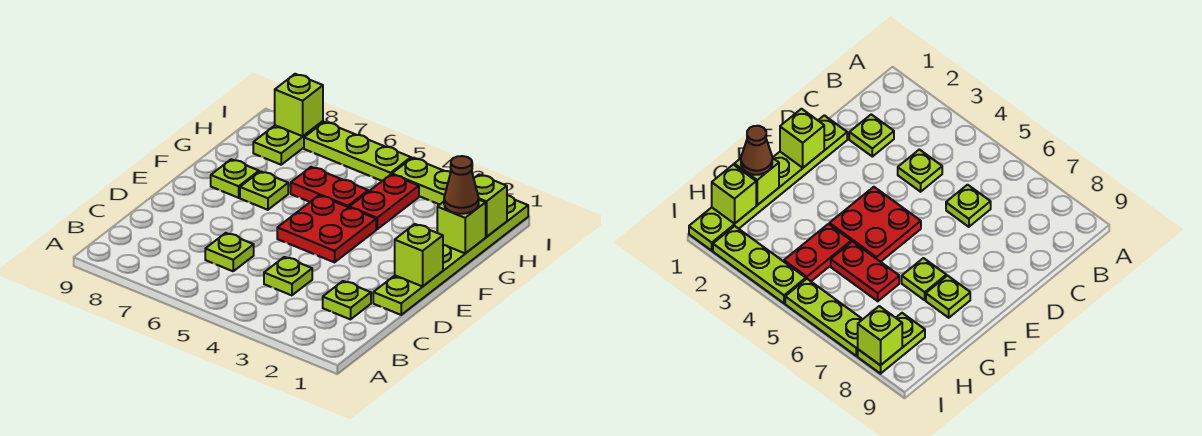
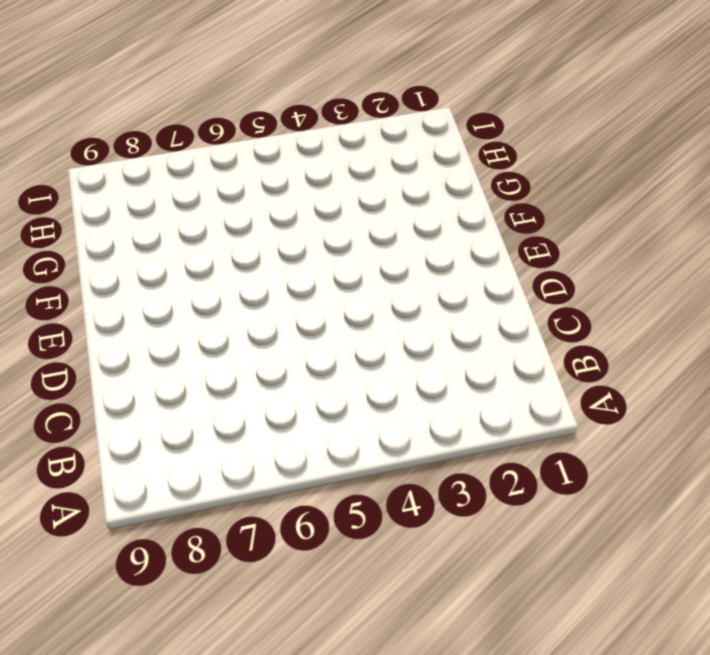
none -> lime plate C2 level 1
none -> lime plate C4 level 1
none -> lime plate C6 level 1

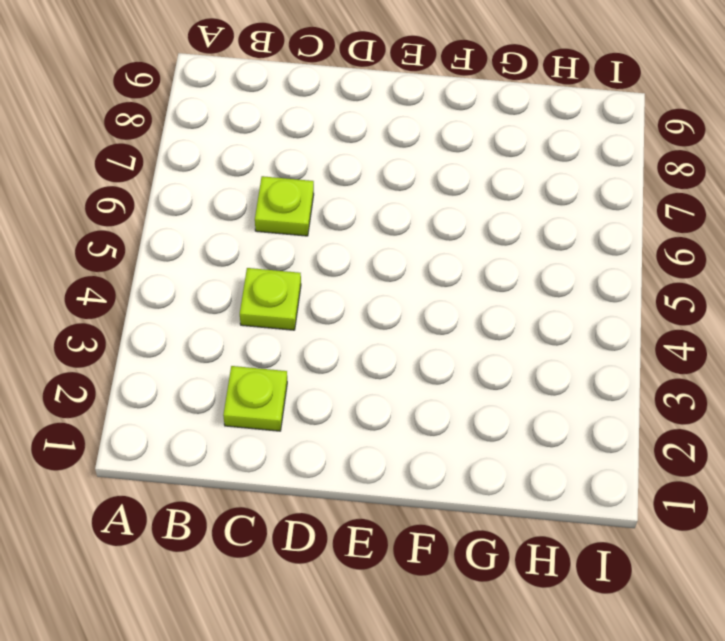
none -> lime plate D1:I1 level 1
none -> red plate E4:F5 level 1
none -> lime plate F7 level 1

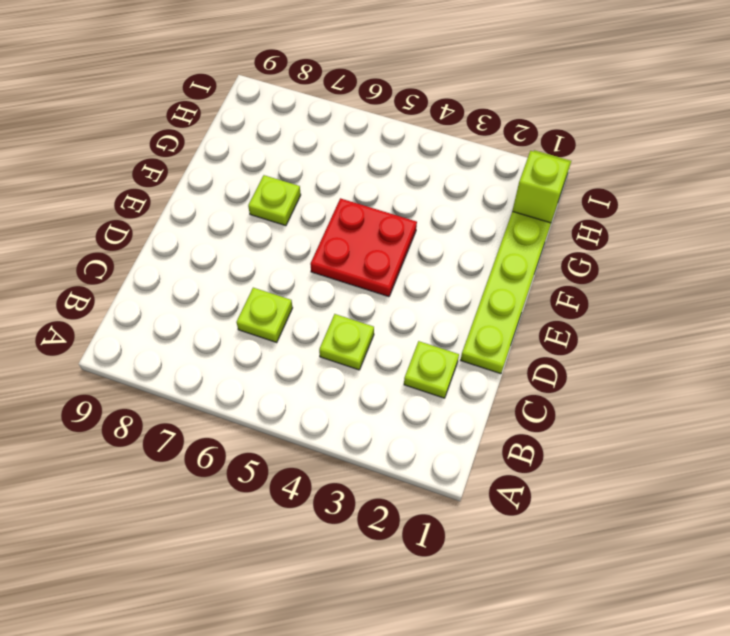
none -> lime plate F8 level 1
none -> red plate G4:H4 level 1
none -> red plate G5:G6 level 1

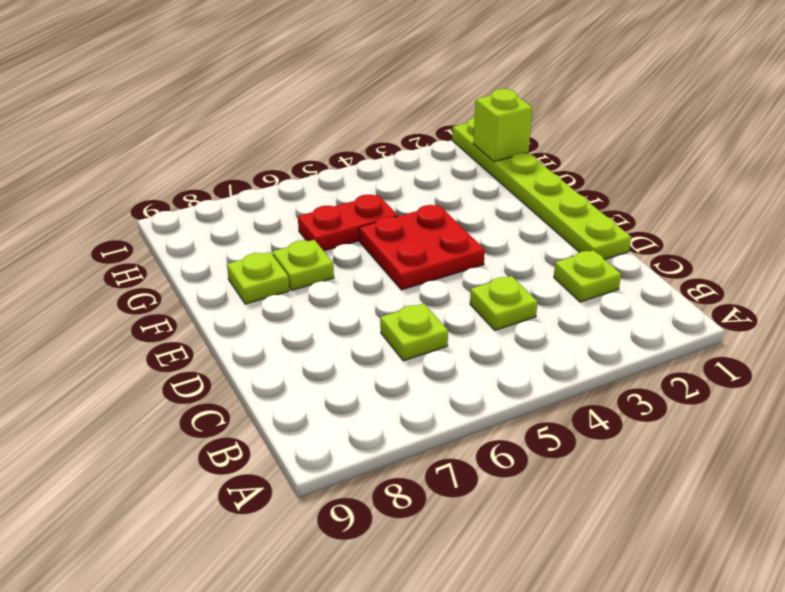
none -> red plate G4:H4 level 1
none -> lime plate H8:I8 level 1
none -> lime plate I2:I4 level 1

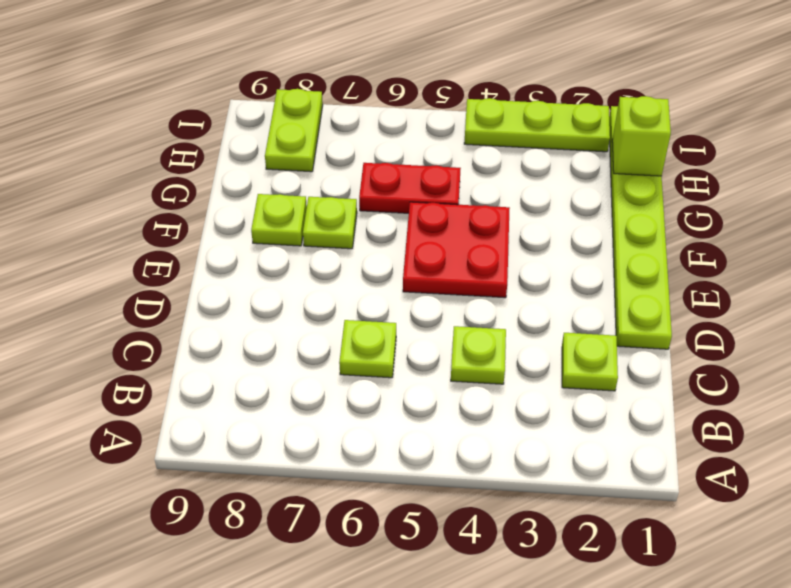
none -> red plate G4:H4 level 1
none -> lime plate I5:I7 level 1
none -> lime brick E1 level 2

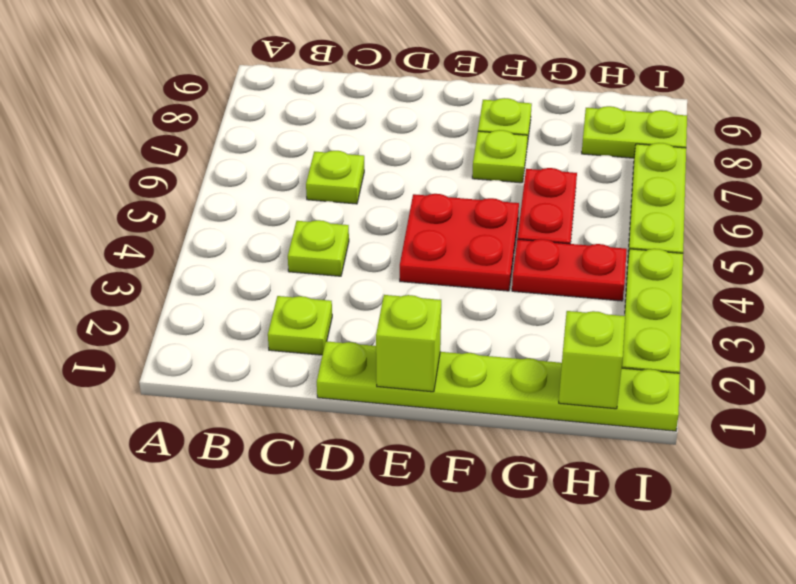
none -> lime brick G1 level 2
none -> lime brick I8 level 2
none -> brown cone G1 level 3

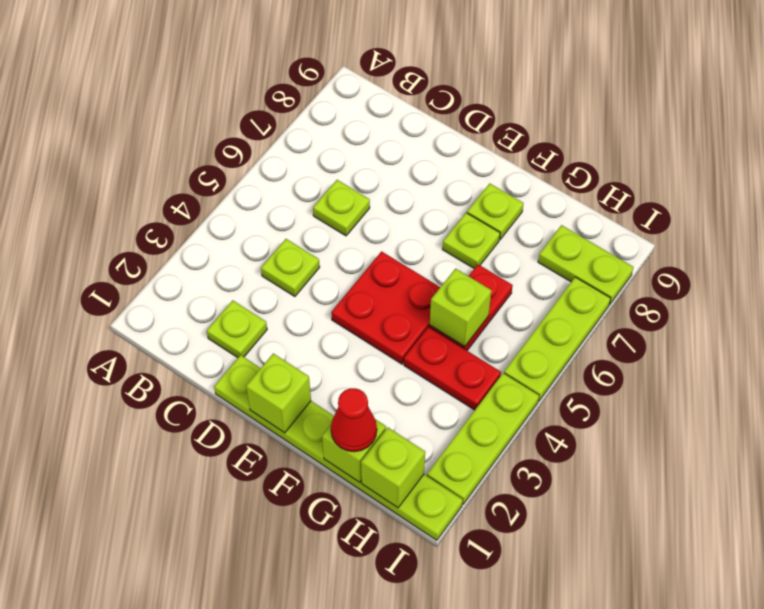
red cone G1 level 3 -> brown cone G1 level 3
lime brick G5 level 2 -> lime brick I8 level 2

